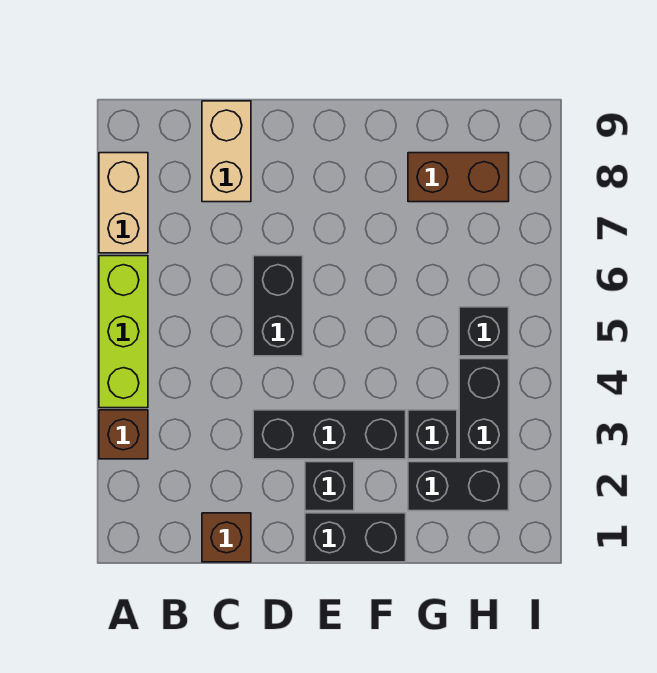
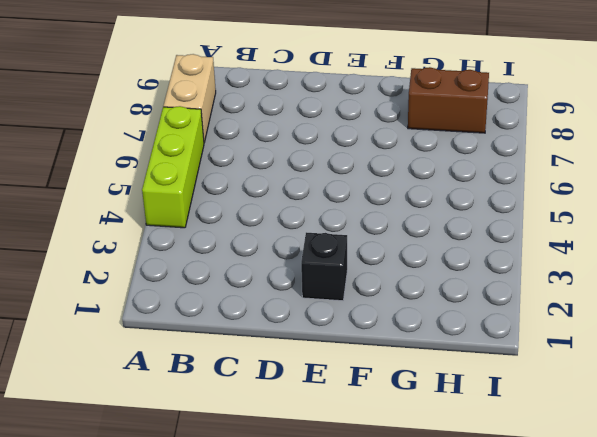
none -> brown brick A3 level 1
none -> brown brick C1 level 1
none -> tan brick C8:C9 level 1

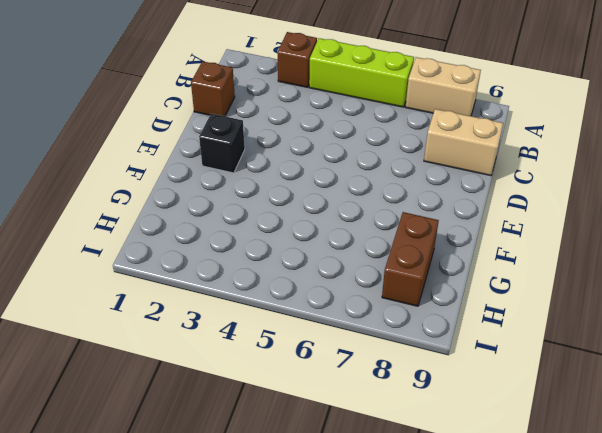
none -> black brick D3:F3 level 1
none -> black brick D5:D6 level 1
none -> black brick E1:F1 level 1

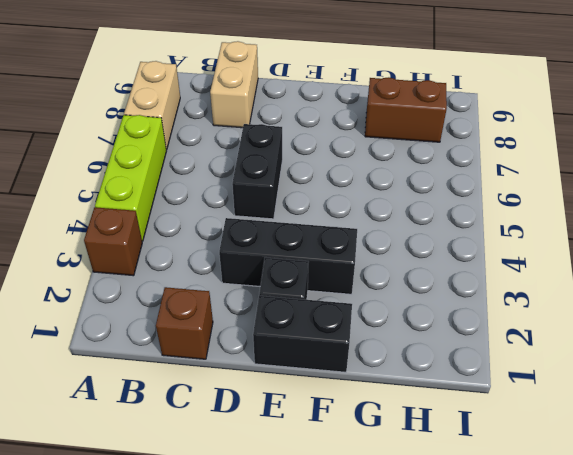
none -> black brick G2:H2 level 1
none -> black brick G3 level 1
none -> black brick H3:H4 level 1

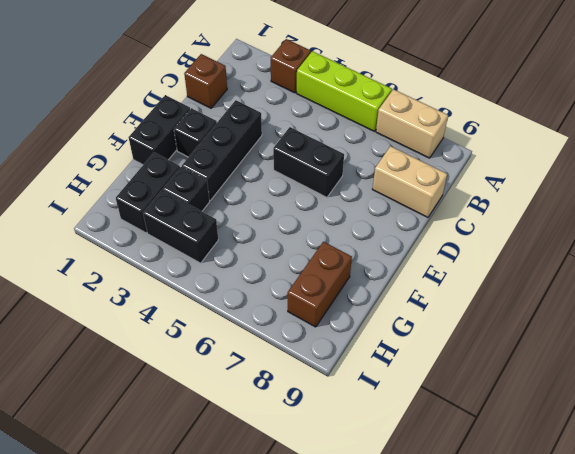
none -> black brick H5 level 1

